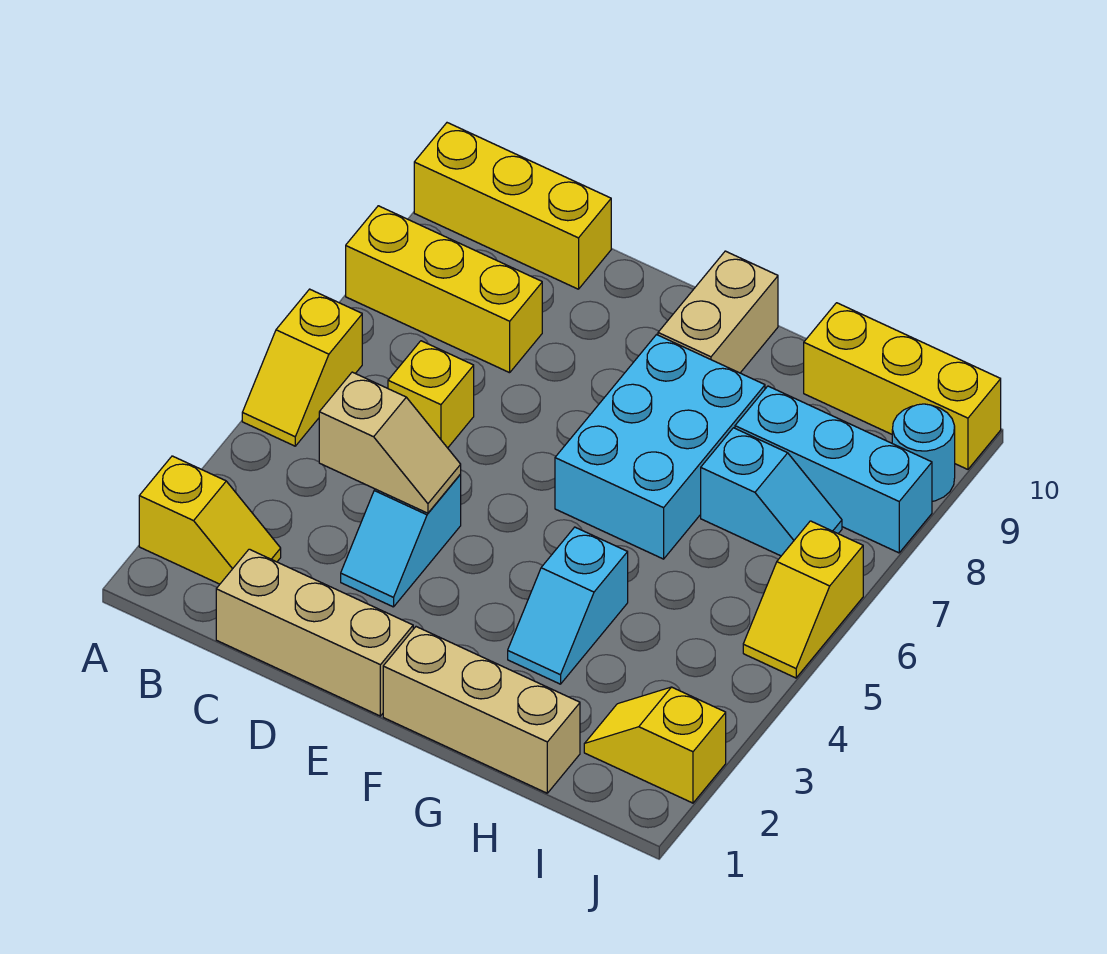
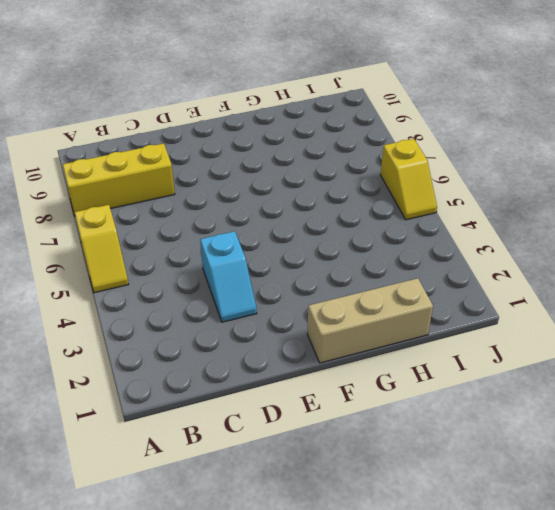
none -> yellow slope A2:B2 level 1 top A
none -> yellow brick A10:C10 level 1
none -> tan brick C1:E1 level 1

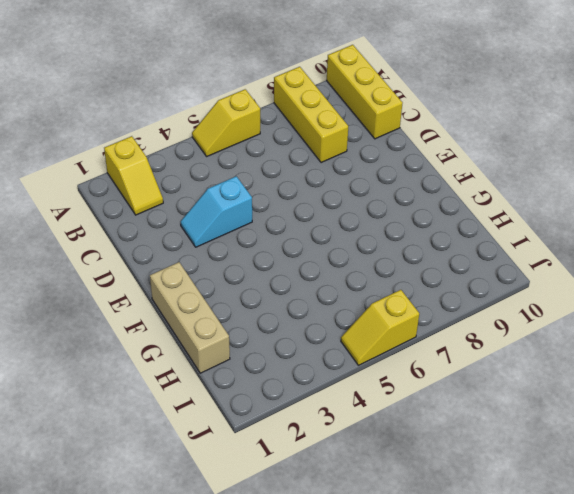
none -> tan brick C1:E1 level 1
none -> yellow brick C6 level 1
none -> cyan brick F6:G8 level 1

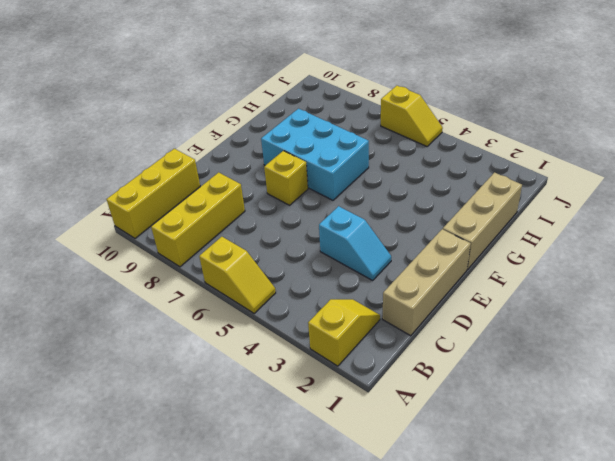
yellow brick E7 level 1 -> yellow brick C6 level 1
none -> tan brick F9:F10 level 1
none -> cyan slope G3:G4 level 1 top 4
none -> cyan slope H7:I7 level 1 top H

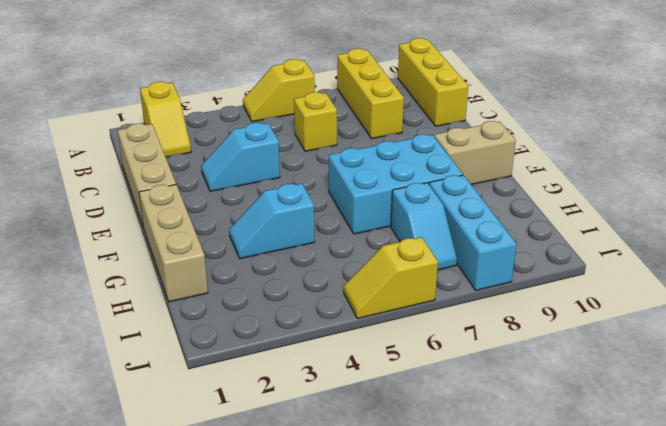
none -> yellow brick H10:J10 level 1
none -> yellow slope I2:J2 level 1 top J
none -> cyan round brick J9 level 1

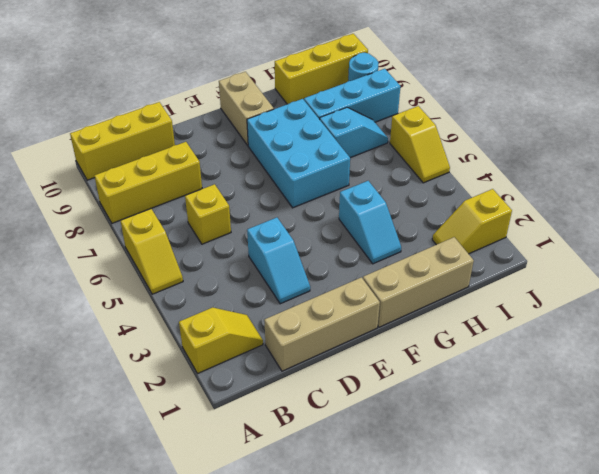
none -> tan slope C4:D4 level 2 top C

